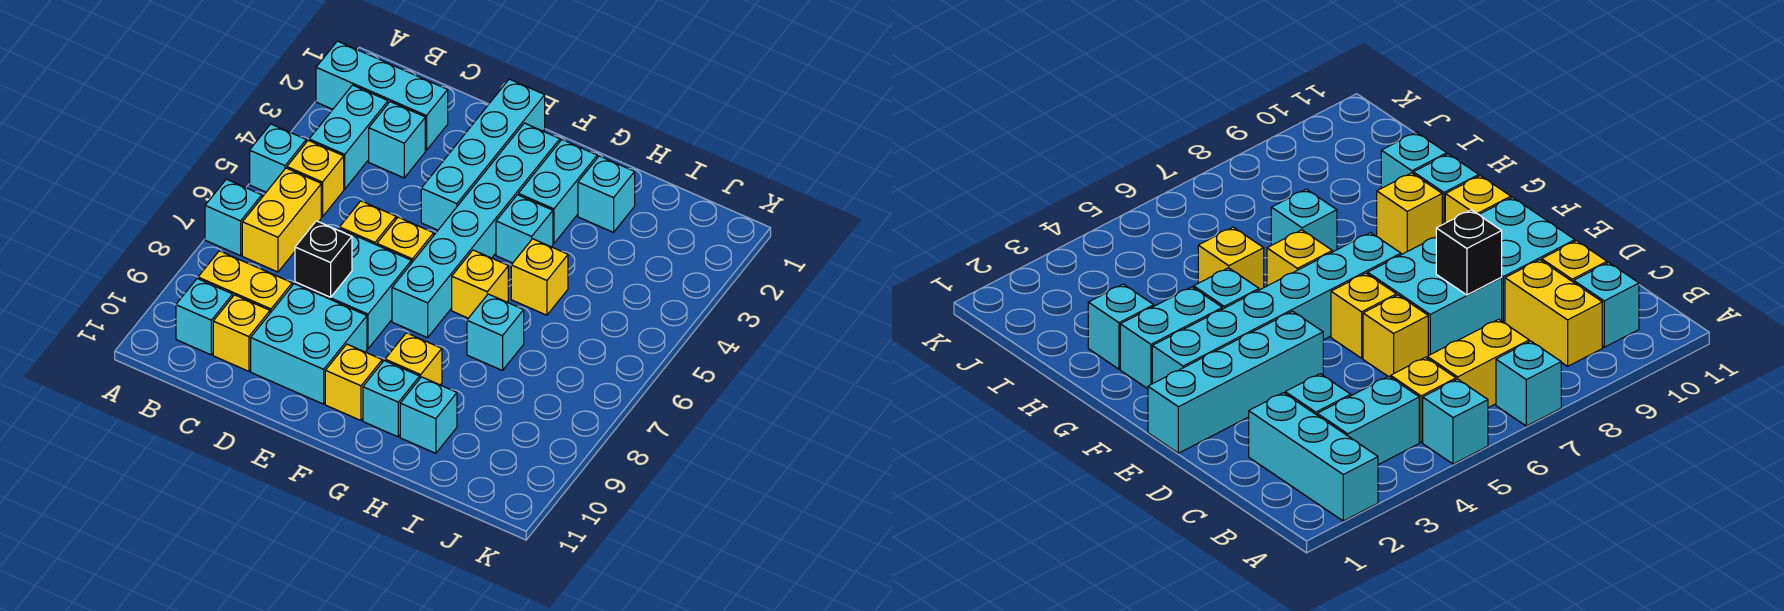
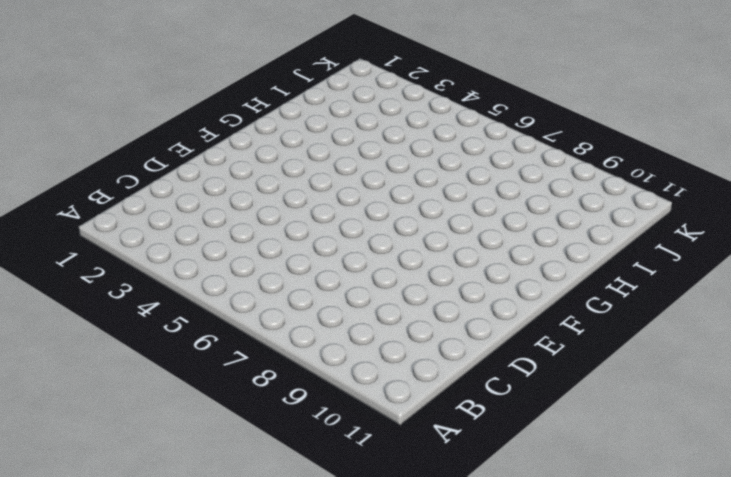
none -> cyan brick A2:C2 level 1
none -> cyan brick A5 level 1
none -> cyan brick A7 level 1

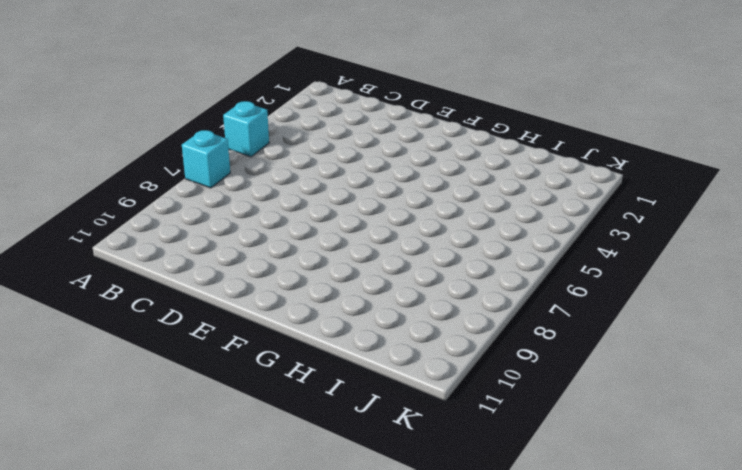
none -> cyan brick A2:C2 level 1
none -> cyan brick B3:B4 level 1
none -> yellow brick B5 level 1

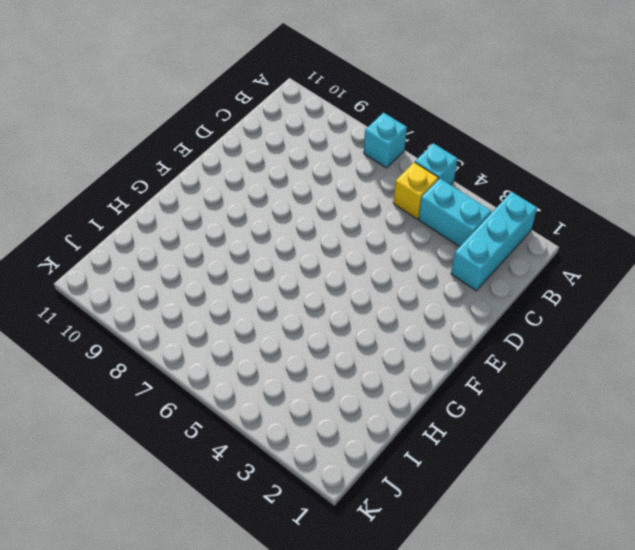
none -> yellow brick B6:B7 level 1
none -> yellow brick B9:C9 level 1
none -> cyan brick B10 level 1

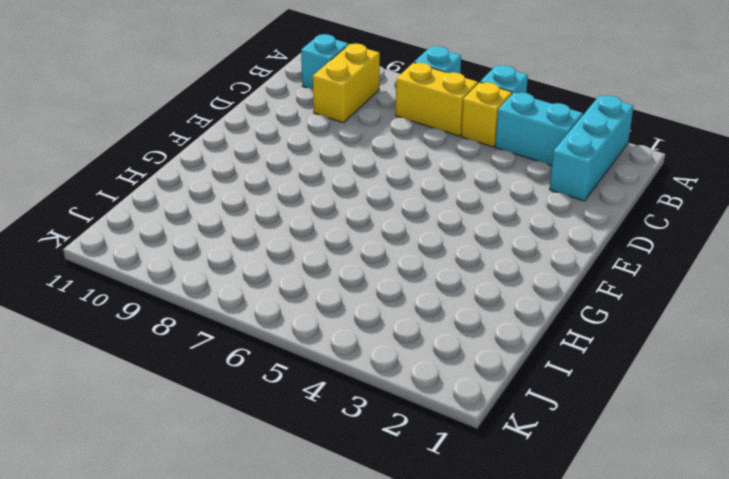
none -> cyan brick C3 level 1
none -> yellow brick C10 level 1
none -> yellow brick D6 level 1

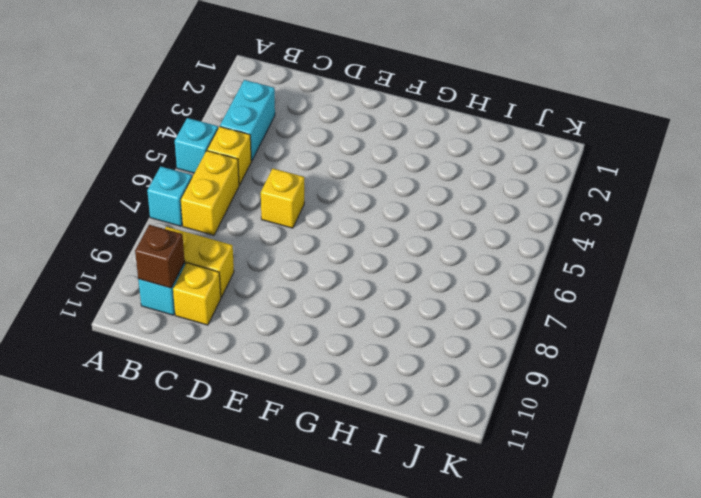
brown brick B10 level 2 -> none
none -> cyan brick A2:C2 level 1
none -> cyan brick C3 level 1
none -> cyan brick D7:E8 level 1

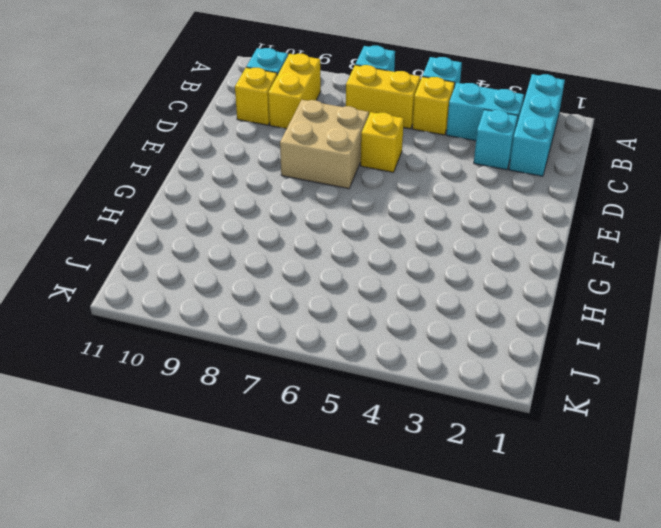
tan brick D7:E8 level 1 -> cyan brick D7:E8 level 1
none -> cyan brick D9:E10 level 1
none -> cyan brick E1:E4 level 1
none -> yellow brick E6 level 1

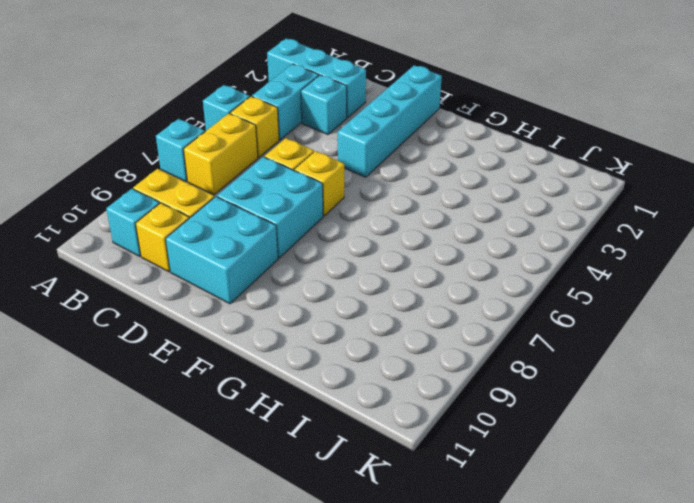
none -> cyan brick F2:F7 level 1
none -> yellow brick F10 level 1
none -> cyan brick G2:G3 level 1

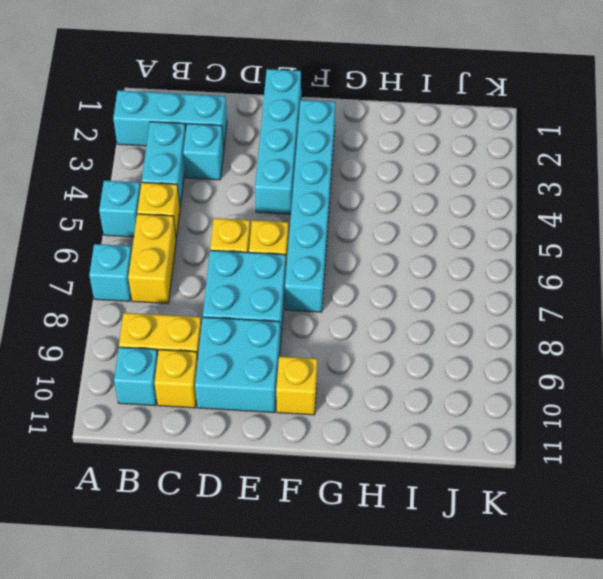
none -> cyan brick G2:G3 level 1
none -> cyan brick G4 level 1
none -> yellow brick G6 level 1

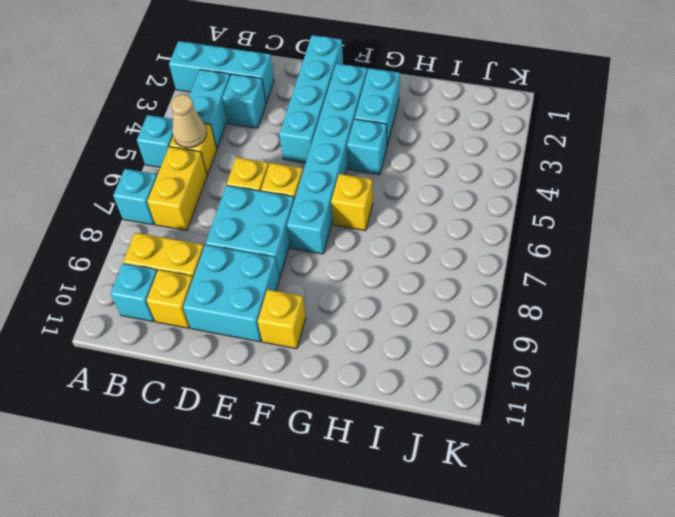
tan cone B5 level 2 -> none
none -> yellow brick G9 level 1
none -> cyan brick G10 level 1
none -> cyan brick H2 level 1

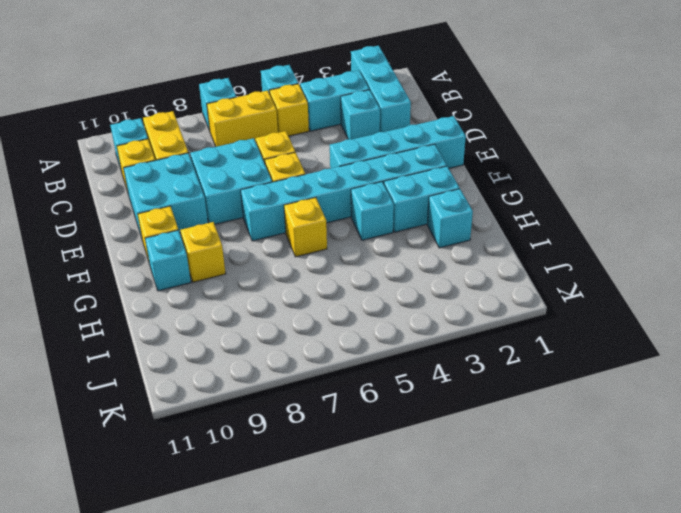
none -> yellow brick H5 level 1
none -> cyan brick H7 level 1
none -> cyan brick H10 level 1

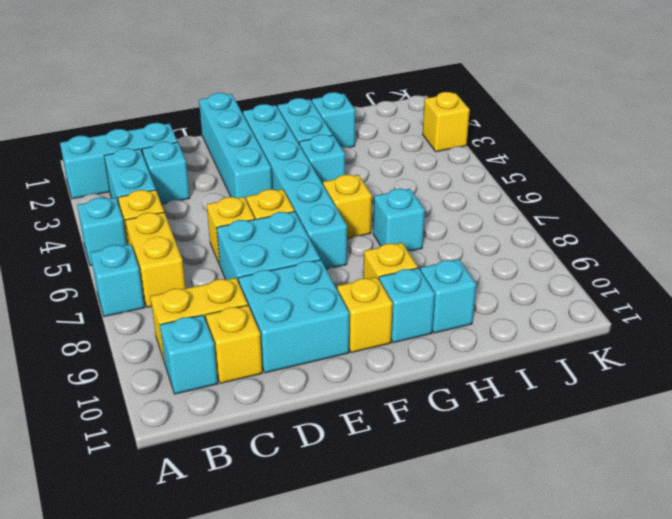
yellow brick K3 level 1 -> yellow brick H5 level 1
none -> black brick D8 level 2

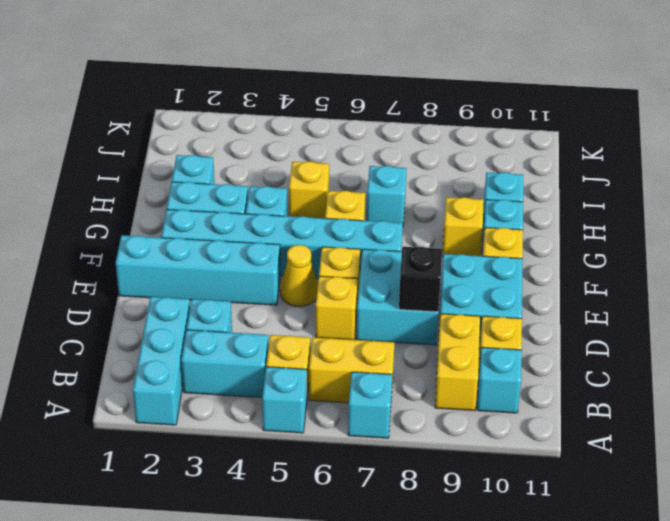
yellow cone E5 level 1 -> none

